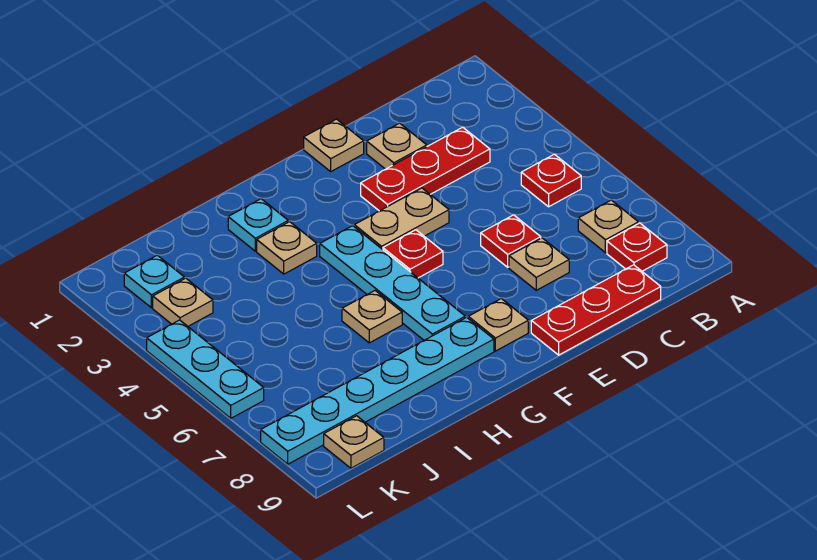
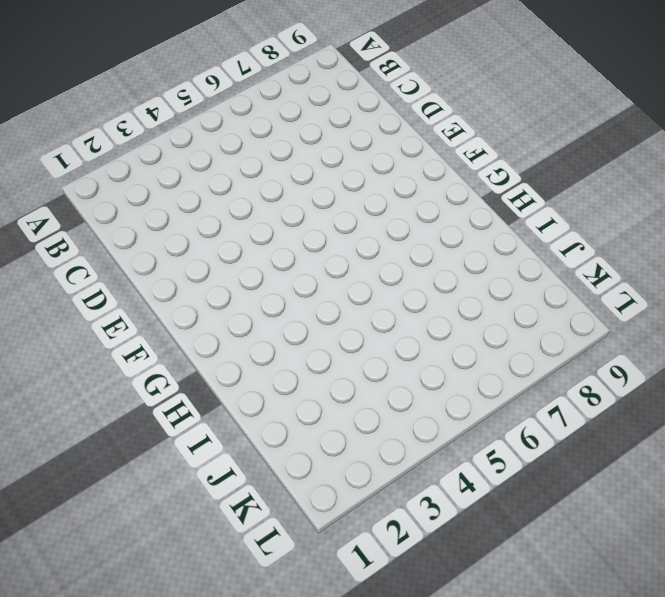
none -> red plate B5 level 1
none -> tan plate B7 level 1
none -> red plate B8 level 1

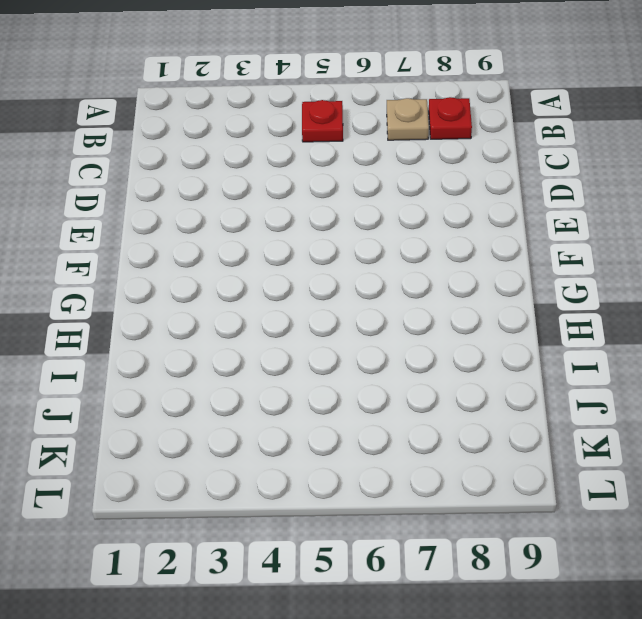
none -> red plate C3:E3 level 1
none -> red plate C9:E9 level 1
none -> tan plate D2 level 1

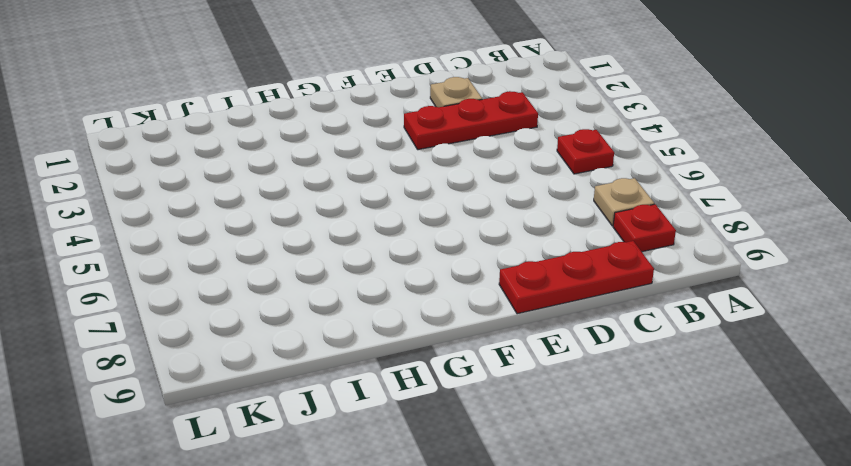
none -> red plate D6 level 1
none -> tan plate D7 level 1
none -> tan plate E1 level 1

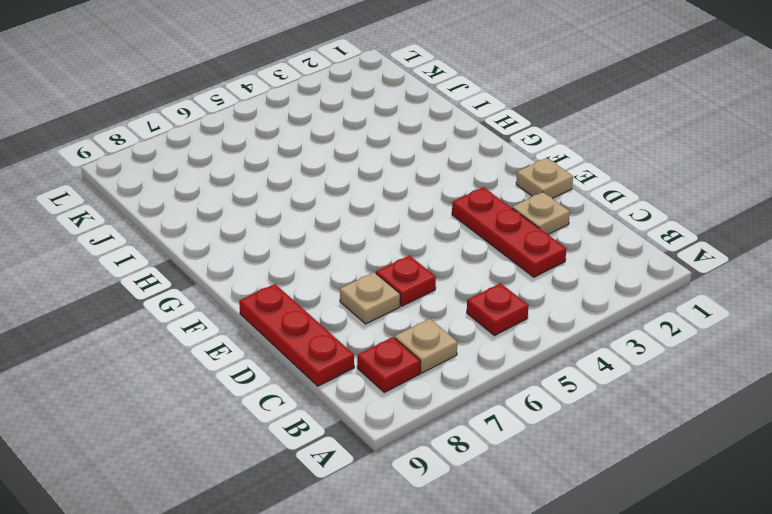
none -> tan plate E4:F4 level 1
none -> red plate F5 level 1
none -> tan plate F8 level 1

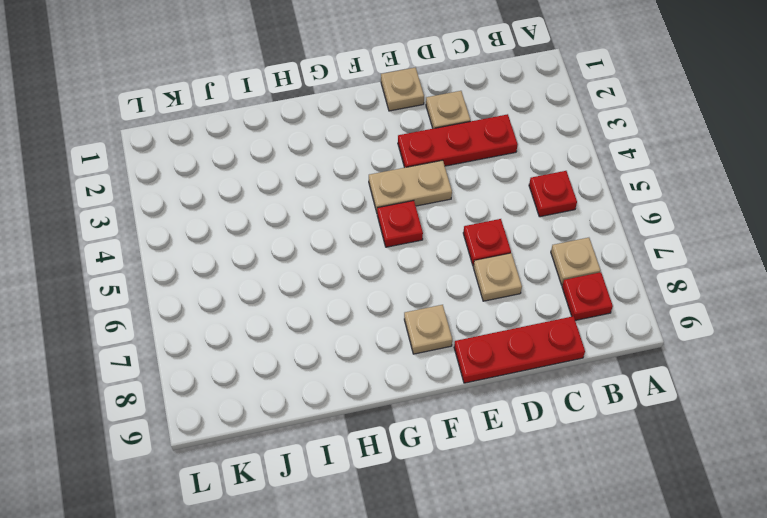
none -> cyan plate G4:G7 level 1
none -> cyan plate G8:L8 level 1
none -> cyan plate H2 level 1

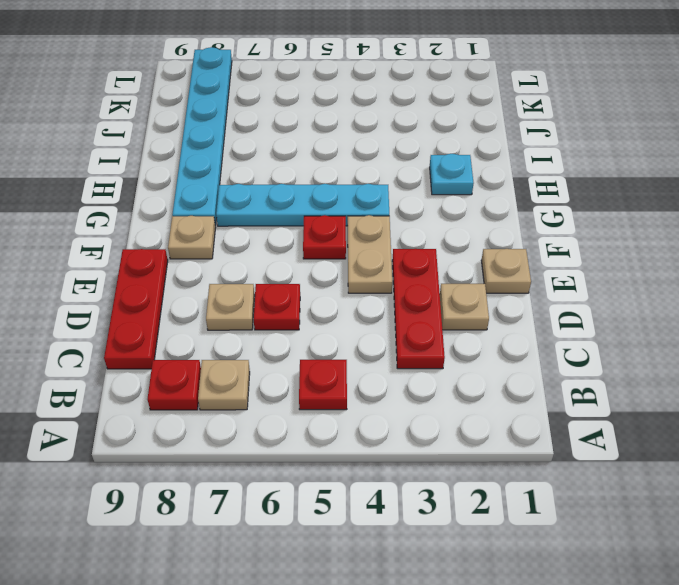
none -> tan plate H3 level 1
none -> tan plate H6 level 1
none -> cyan plate K2 level 1

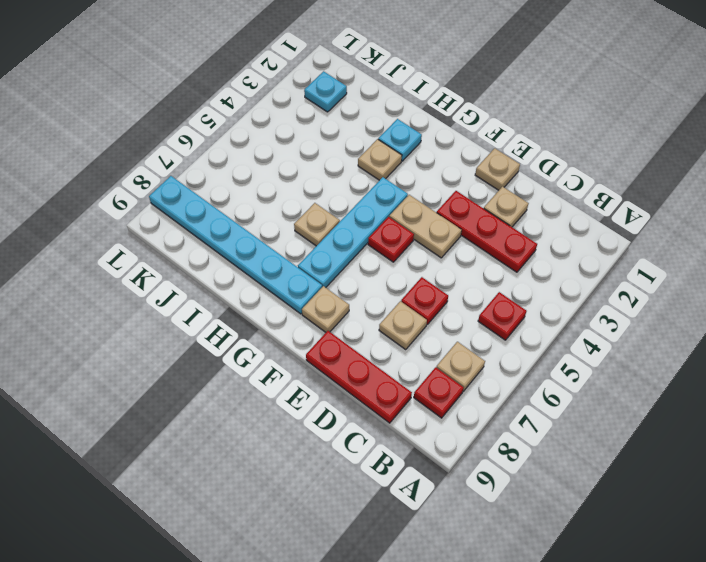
none -> tan plate K3 level 1
none -> tan plate K9 level 1
none -> cyan plate L4:L6 level 1

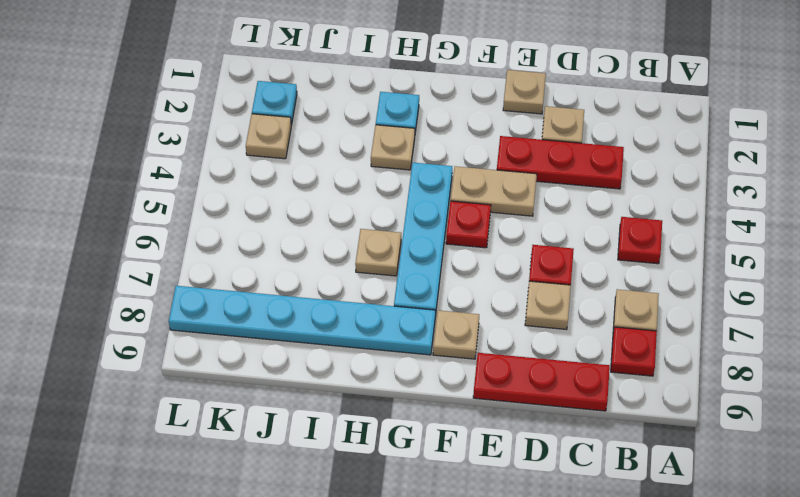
none -> tan plate K9 level 1
none -> cyan plate L4:L6 level 1

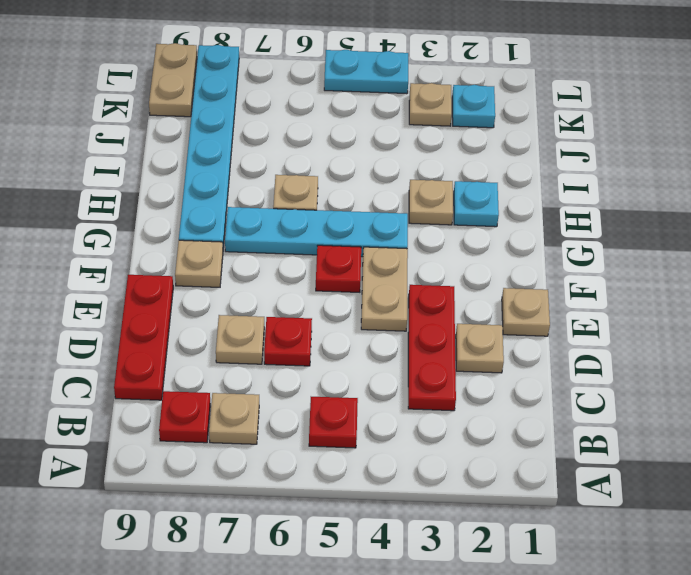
tan plate K9:L9 level 1 -> tan plate K9 level 1
cyan plate L4:L5 level 1 -> cyan plate L4:L6 level 1

